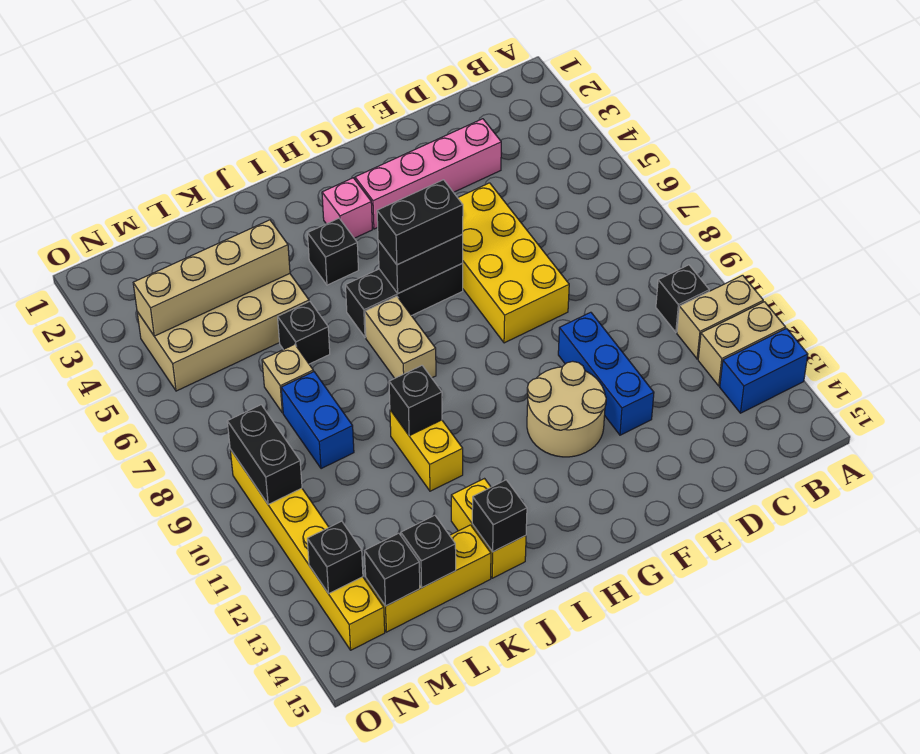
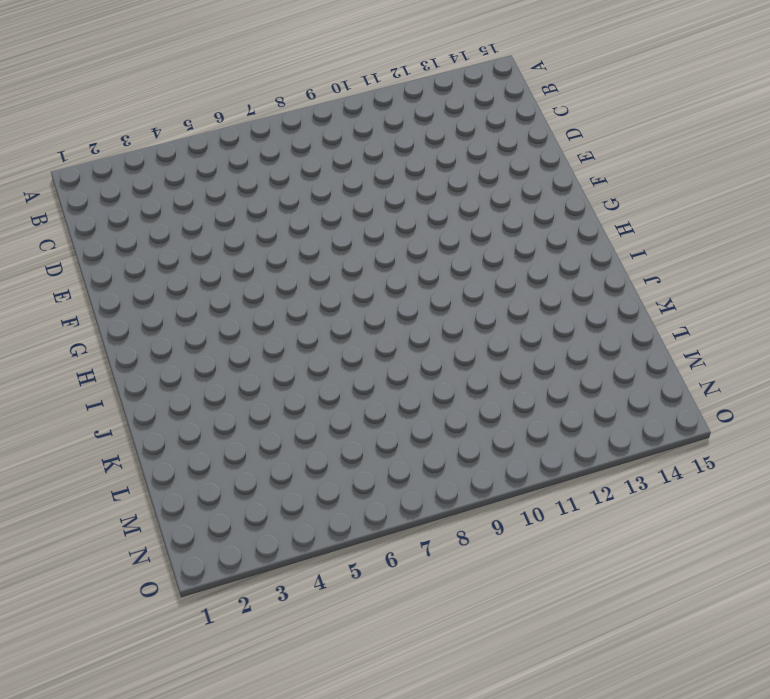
none -> tan brick A11:B11 level 1
none -> tan brick A12:B12 level 1
none -> blue brick A13:B13 level 1

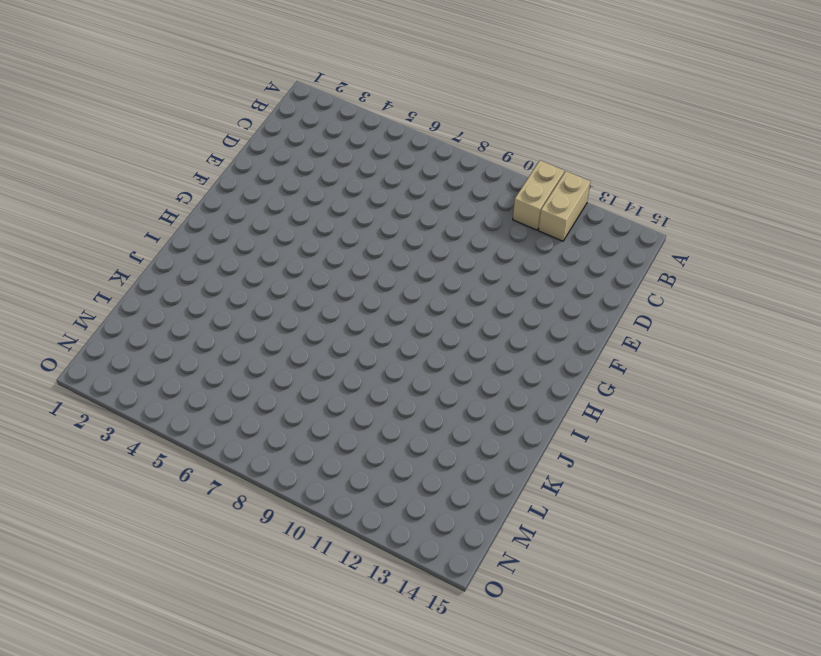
none -> blue brick A13:B13 level 1
none -> black brick B10 level 1
none -> pink brick D3:G3 level 1

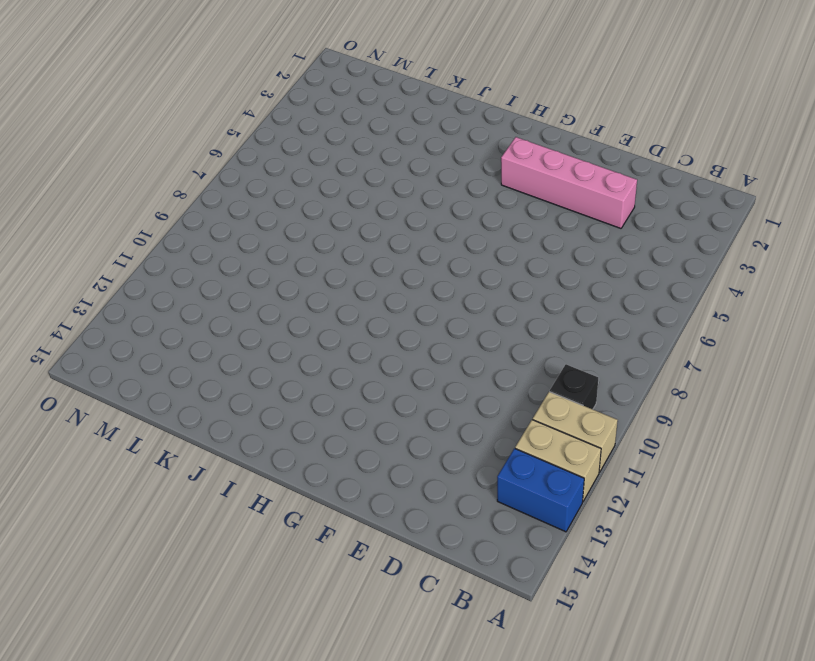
none -> yellow brick E5:F8 level 1
none -> blue brick E10:E12 level 1
none -> tan round brick F11:G12 level 1

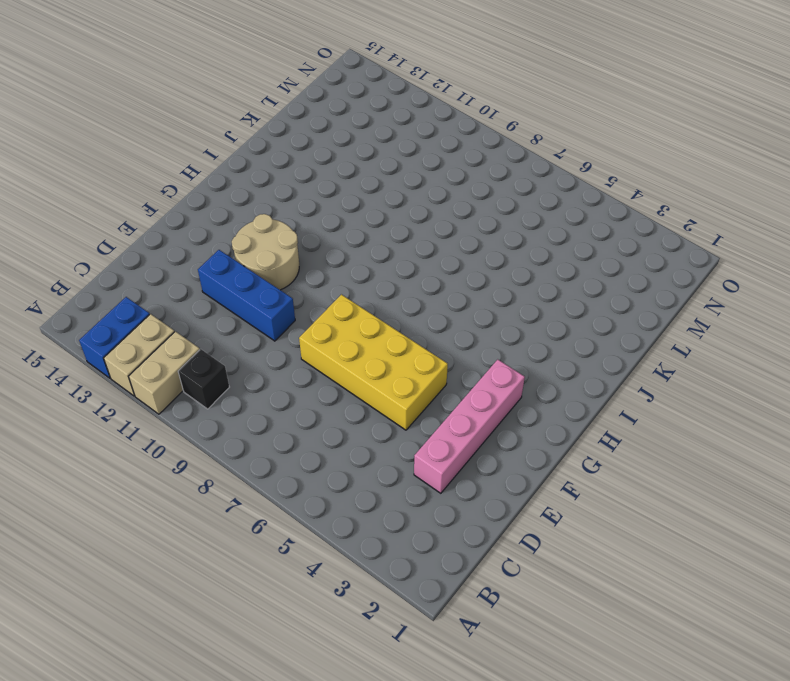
none -> black brick G6:I6 level 1
none -> pink brick H3 level 1
none -> black brick I4 level 1

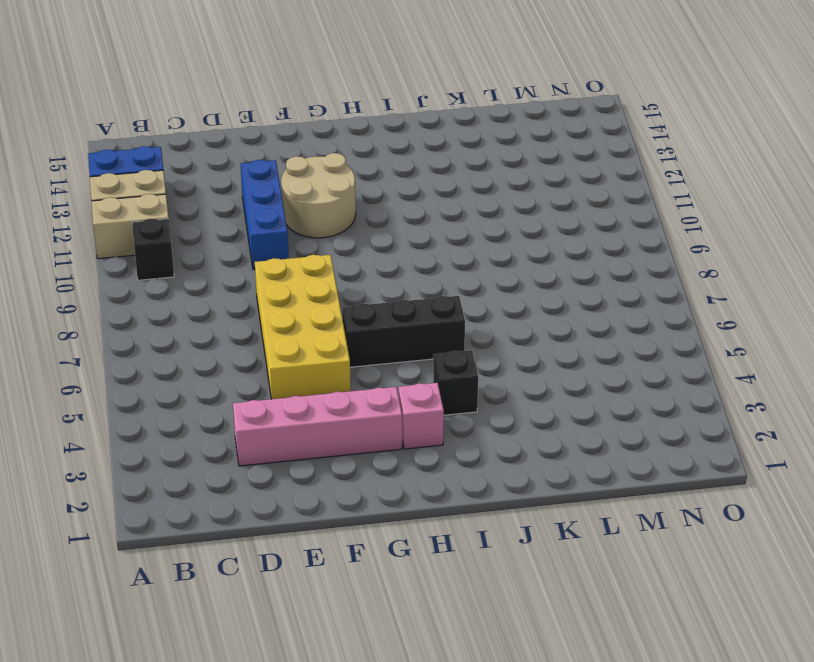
none -> tan brick I7:I8 level 1
none -> yellow brick J10:J11 level 1
none -> yellow brick J13:J14 level 1

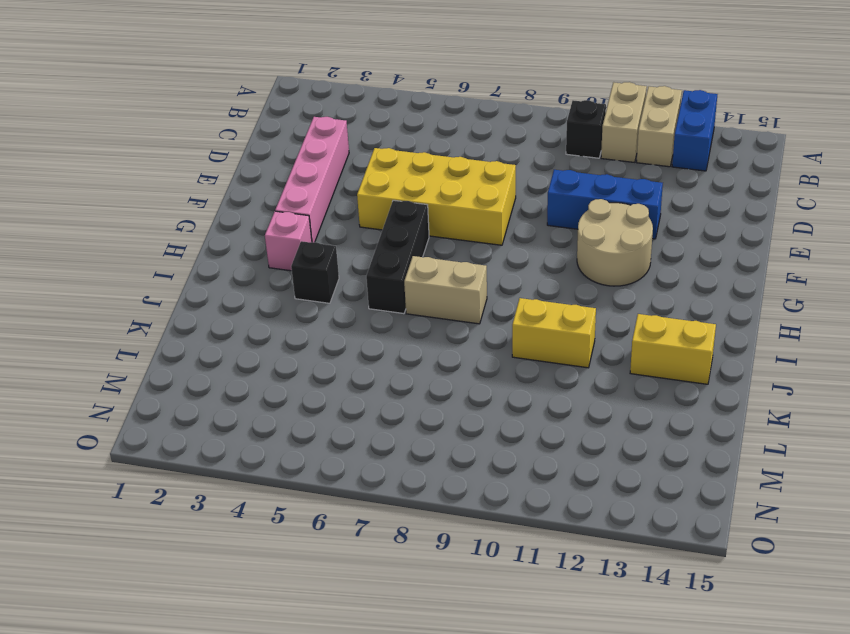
none -> tan brick K4:N5 level 1
none -> black brick K6 level 1
none -> yellow brick K14:M14 level 1

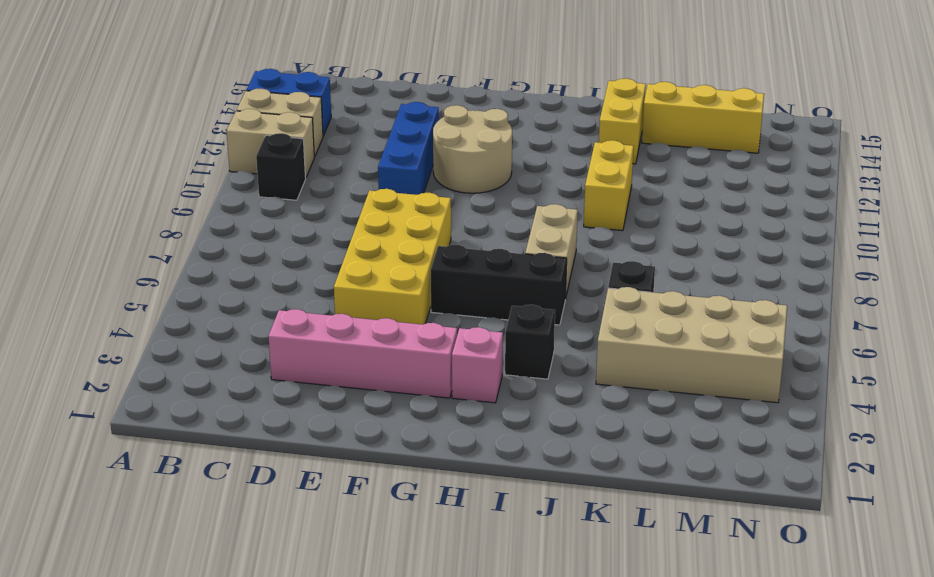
none -> tan brick L7 level 1
none -> blue brick L8:L9 level 1
none -> yellow brick N9:N14 level 1

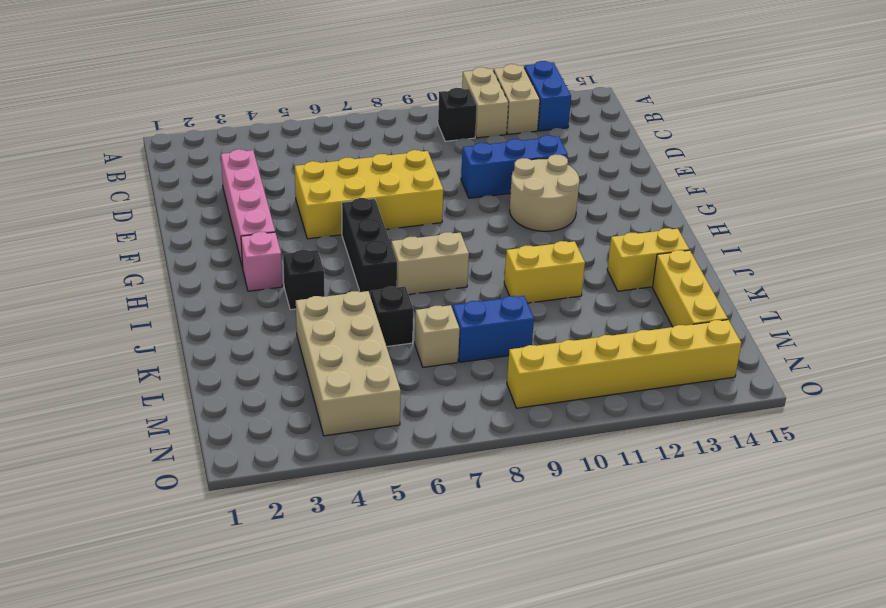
none -> black brick G6:H6 level 2
none -> black brick J10 level 2
none -> black brick J14 level 2

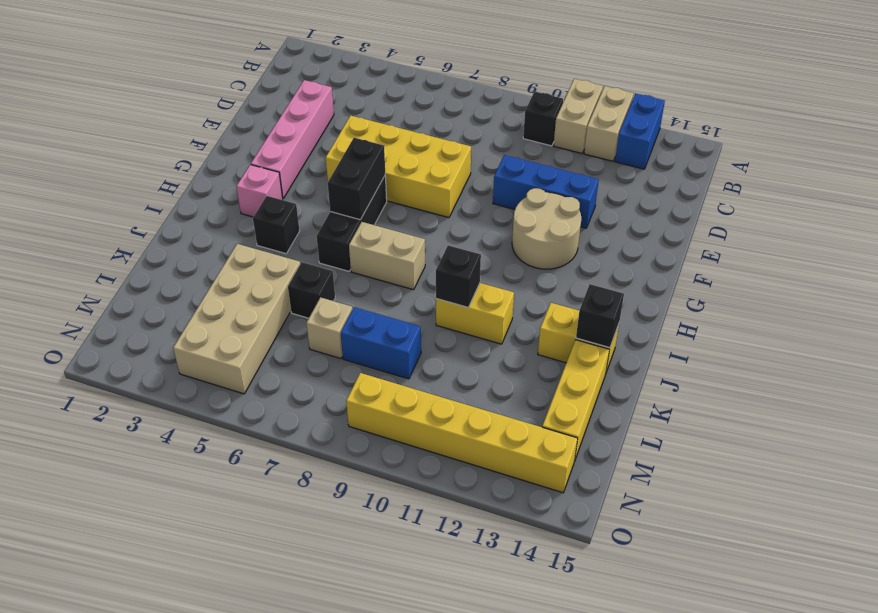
none -> tan brick K4:N4 level 2
none -> black brick L14 level 2
none -> black brick M14 level 2

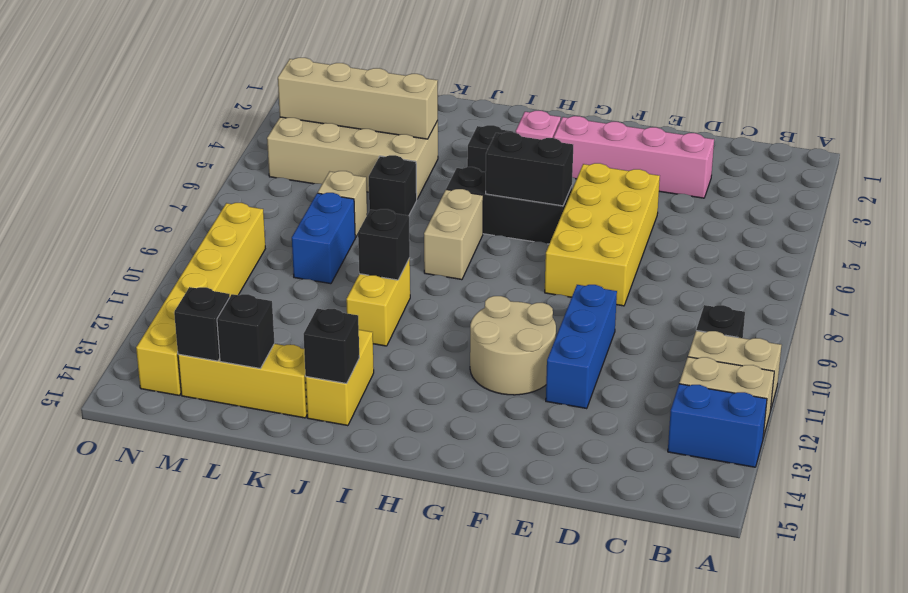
none -> black brick N9:N10 level 2
none -> black brick N13 level 2
none -> black brick G6:H6 level 3

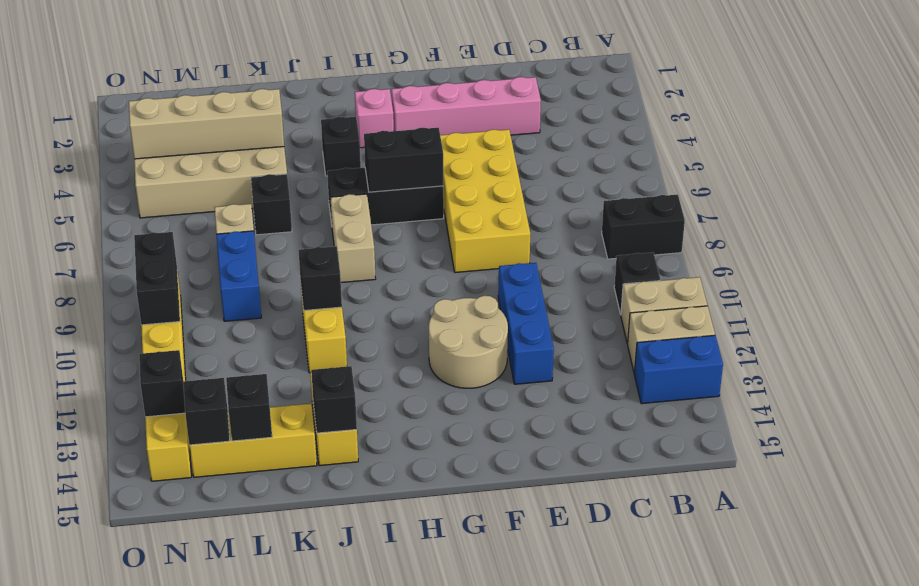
black brick A8:B8 level 1 -> black brick G6:H6 level 3

